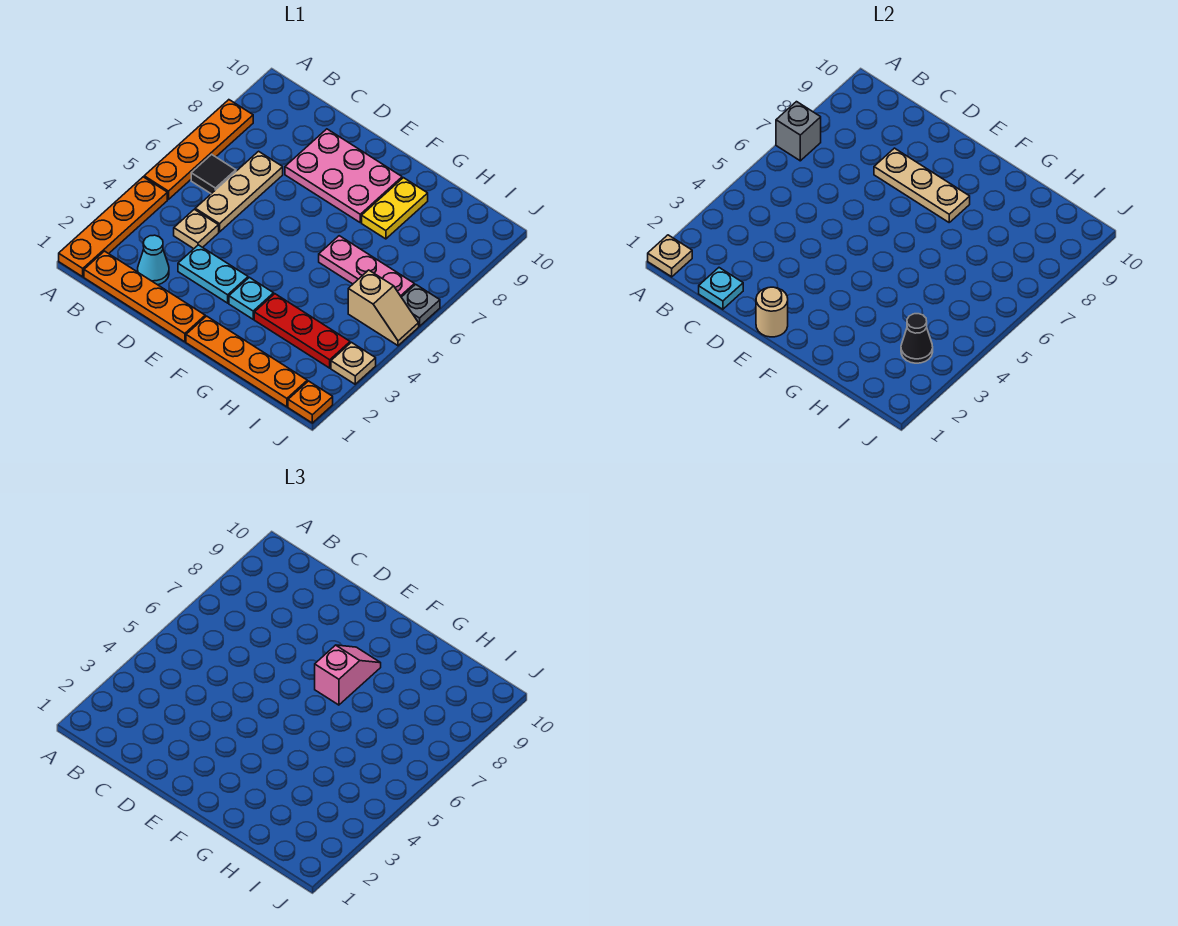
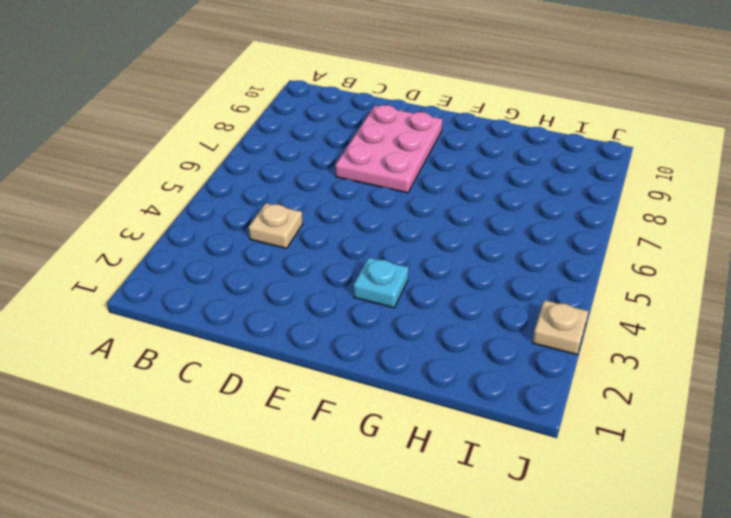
pink plate D7:E9 level 1 -> pink plate D8:F9 level 1
none -> orange plate A1:A4 level 1
none -> orange plate A5:A8 level 1
none -> orange plate B1:E1 level 1

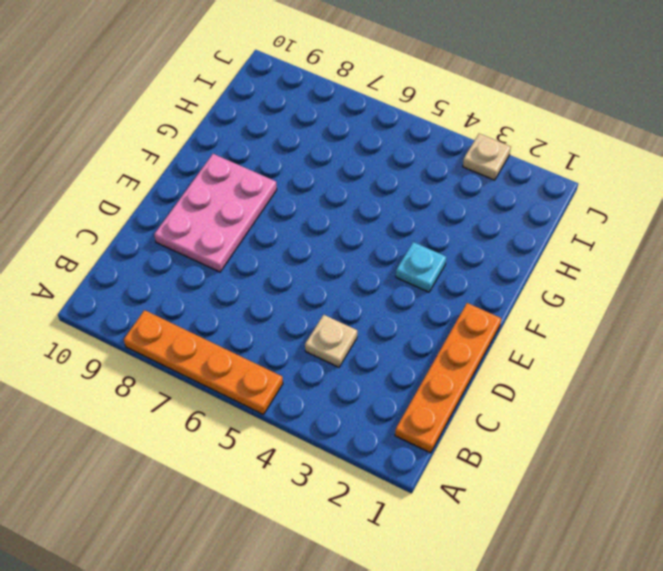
none -> orange plate A1:A4 level 1
none -> black tile B6 level 1
none -> cyan cone C2 level 1

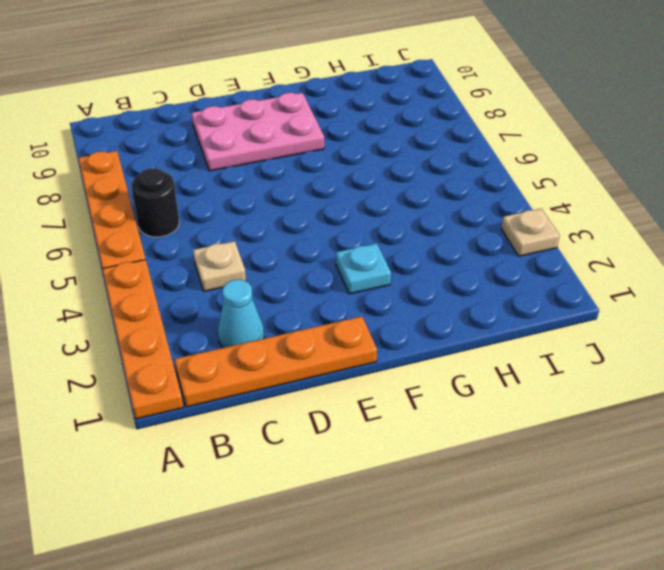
black round brick B6 level 1 -> black tile B6 level 1
none -> tan plate C5:C7 level 1
none -> cyan plate D3:E3 level 1
none -> orange plate F1:I1 level 1

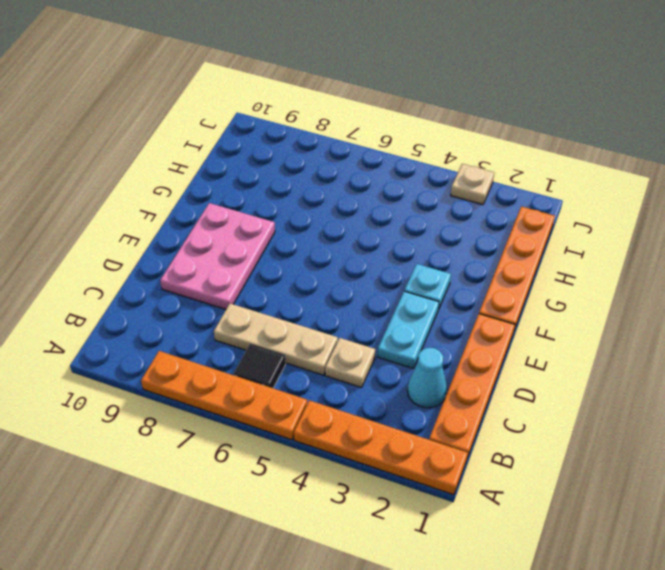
none -> red plate G3:I3 level 1
none -> pink plate G6:I6 level 1
none -> yellow plate G8:G9 level 1

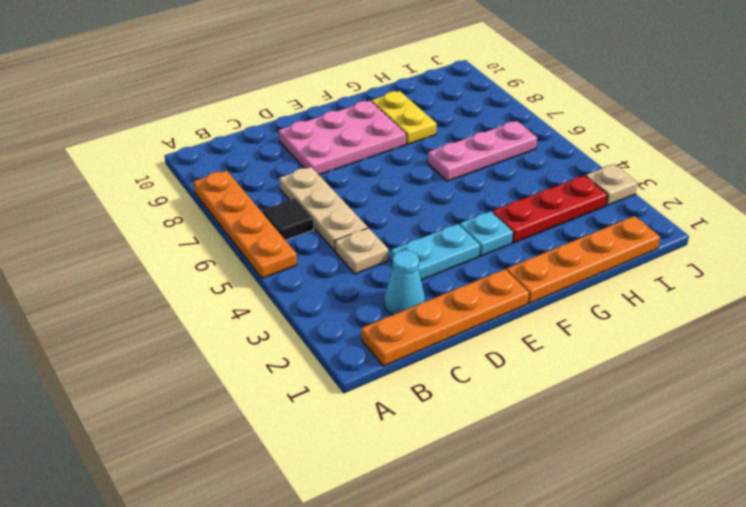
none -> orange plate A1:A4 level 1
none -> tan slope I5:J5 level 1 top I
none -> orange plate J1 level 1

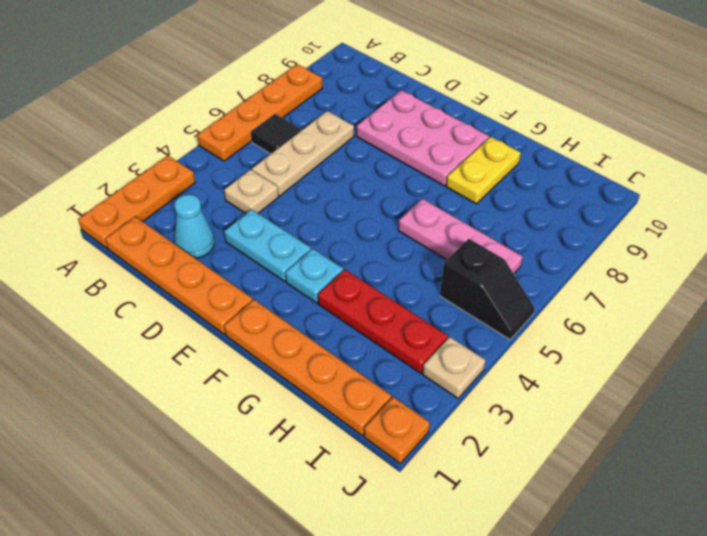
orange plate A1:A3 level 1 -> orange plate A1:A4 level 1
black slope I5:J5 level 1 top I -> tan slope I5:J5 level 1 top I
none -> grey plate J6 level 1
none -> tan plate A1 level 2
none -> grey brick A7 level 2

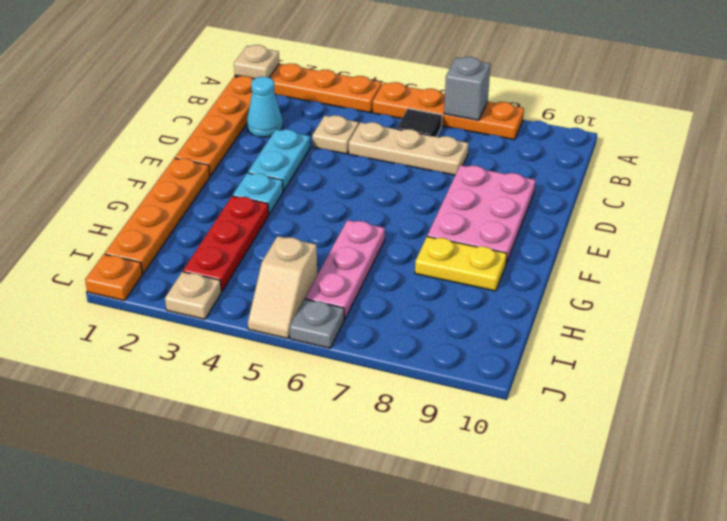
none -> cyan plate C1 level 2
none -> tan plate D8:F8 level 2
none -> tan round brick E1 level 2

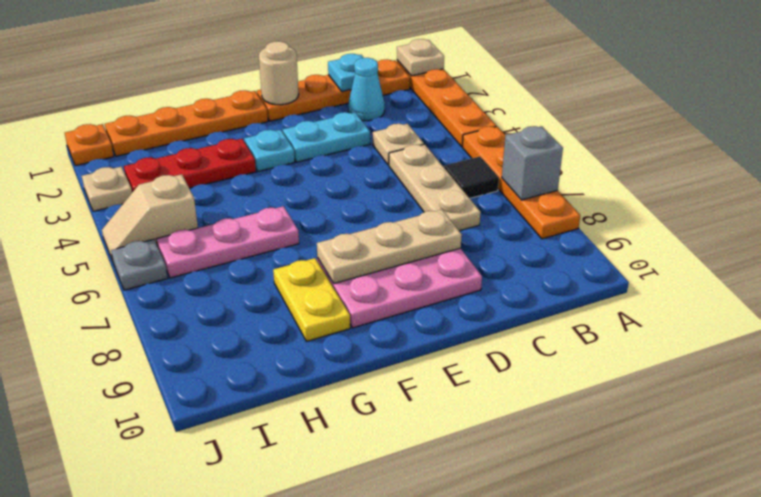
none -> black cone I3 level 2
none -> pink slope F7:F8 level 3 top 7

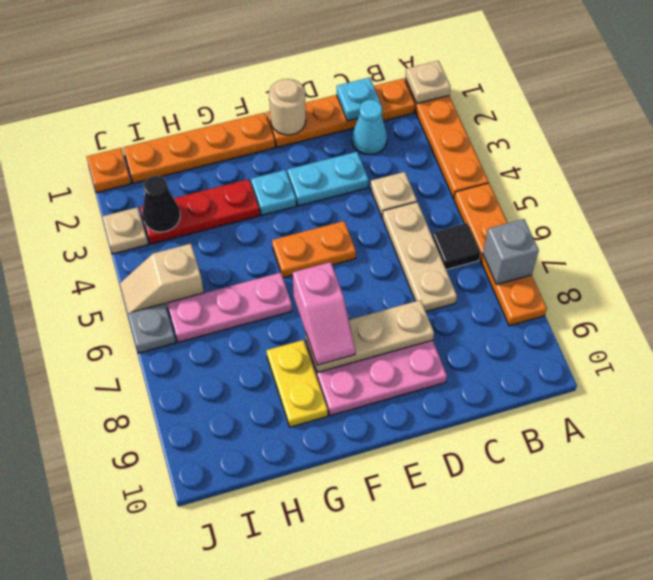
orange plate E5:F5 level 1 -> none

